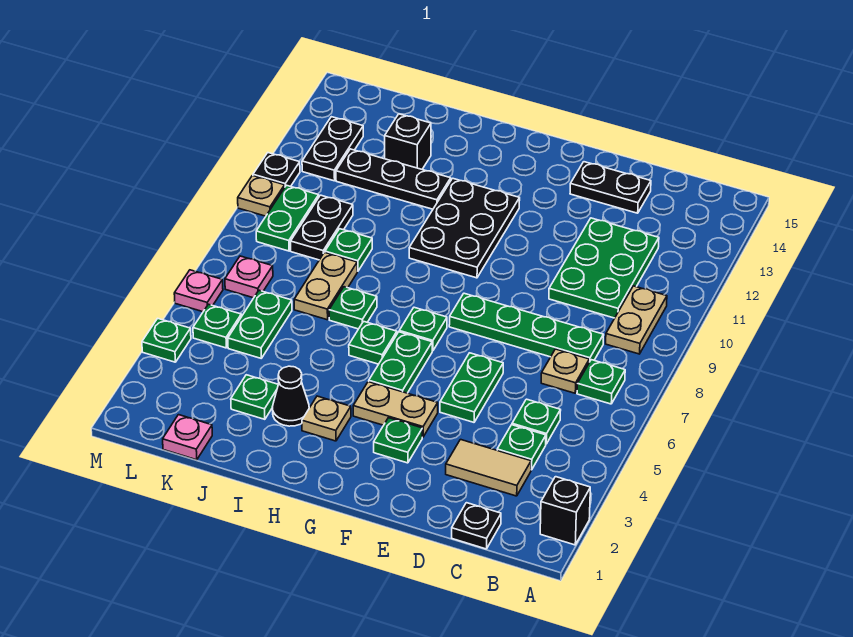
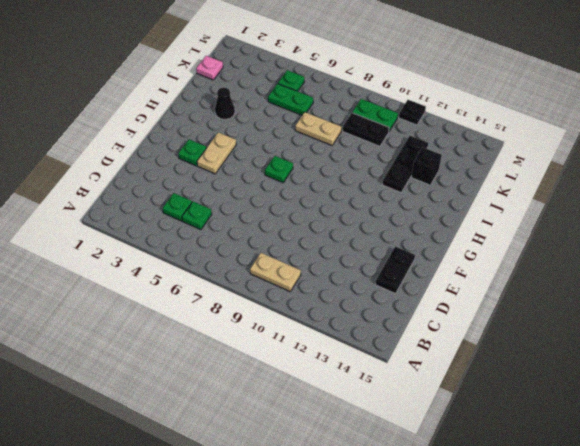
none -> black brick A2 level 1
none -> green plate B7 level 1
none -> black plate C1 level 1
none -> tan tile C3:D3 level 1

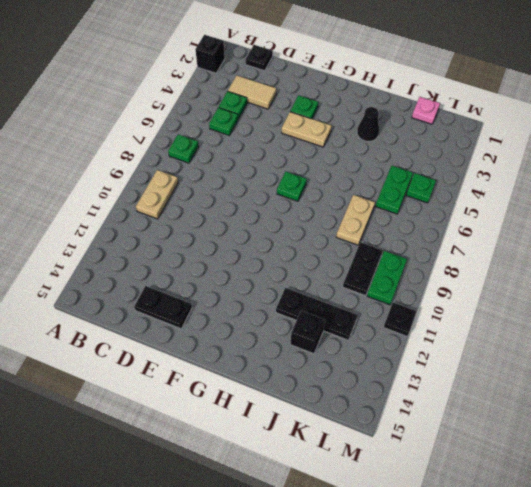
none -> tan plate C7 level 1
none -> green plate C8:F8 level 1
none -> green plate C10:D12 level 1
none -> green plate E5:E6 level 1

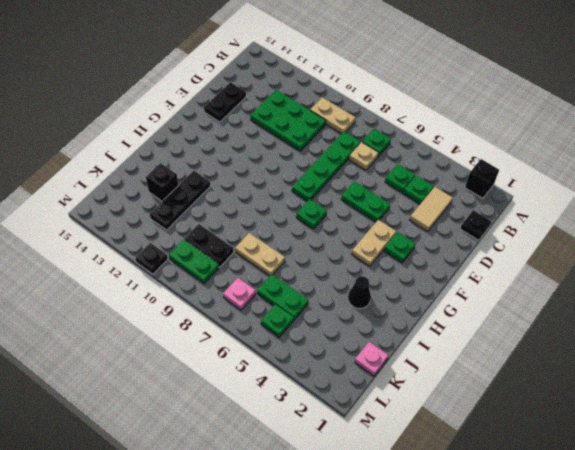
none -> green plate G5:G6 level 1
none -> black plate G10:H12 level 1
none -> tan plate H3 level 1
none -> green plate H6 level 1

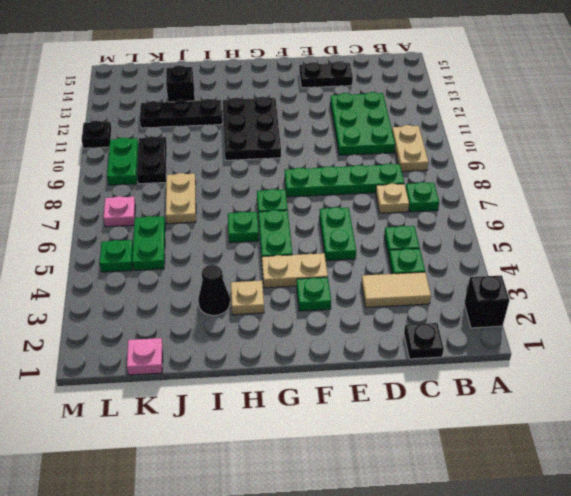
none -> green plate I7 level 1
none -> green plate J3 level 1
none -> green plate J9 level 1
none -> black plate L12:L13 level 1

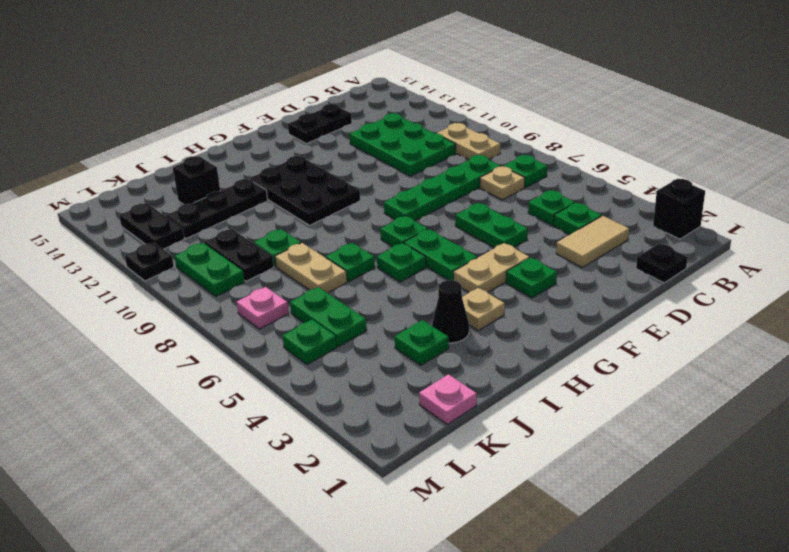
none -> green plate M4 level 1
none -> pink plate M6 level 1
none -> tan plate M10 level 1

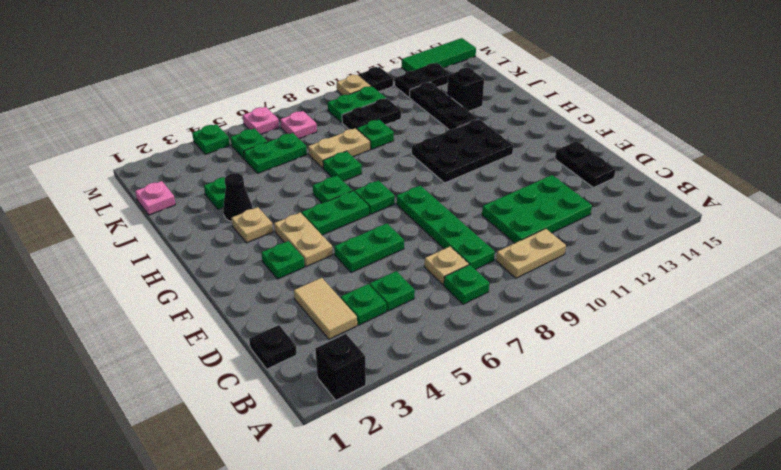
green tile M13:M15 level 1 -> none

